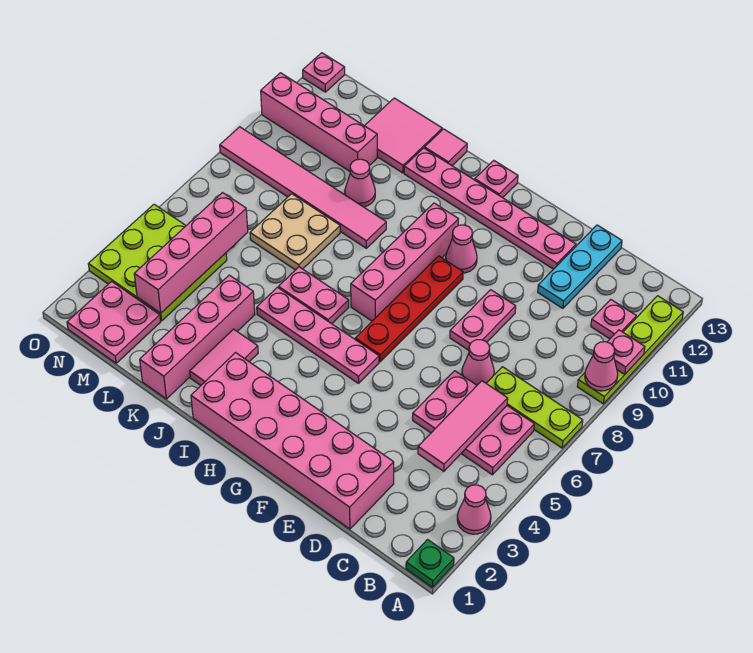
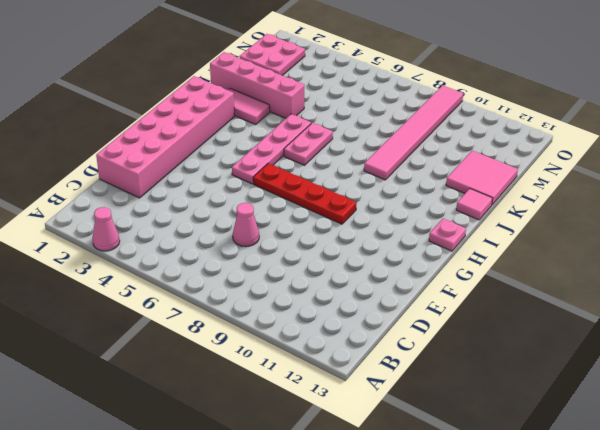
none -> green plate A1 level 1
none -> lime plate A7:C7 level 1
none -> lime plate A9:A12 level 1
none -> pink plate B5:D6 level 1

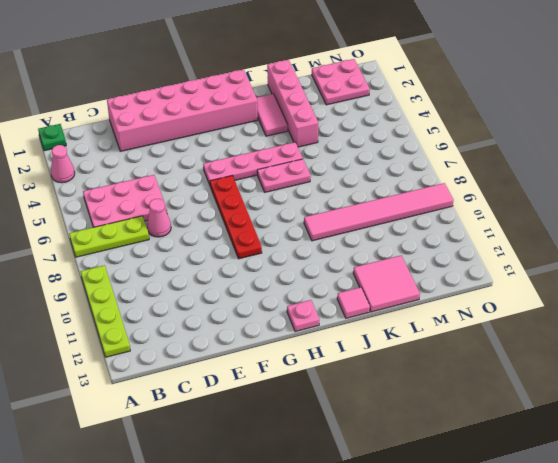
none -> pink plate B11 level 1
none -> cyan plate D11:D13 level 1
none -> pink plate E8:E9 level 1
none -> pink plate E12:J12 level 1

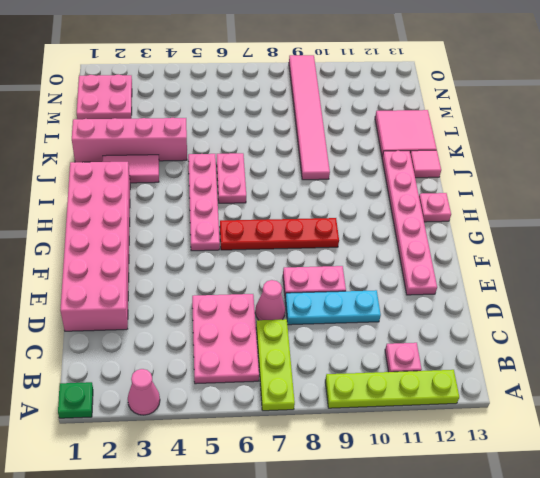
cyan plate D8:D10 level 1 -> cyan plate D11:D13 level 1
none -> pink cone G10 level 1
none -> pink brick H7:H10 level 1
none -> tan plate K7:L8 level 1
none -> pink cone K10 level 1

